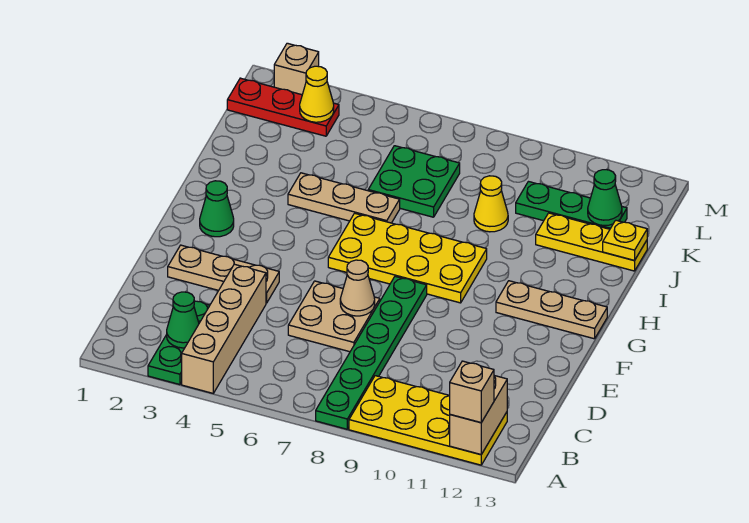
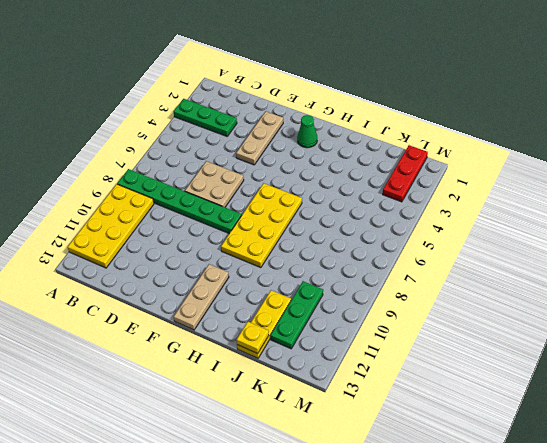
none -> tan brick A4:D4 level 1
none -> tan plate I4:I6 level 1
none -> green plate J6:K7 level 1

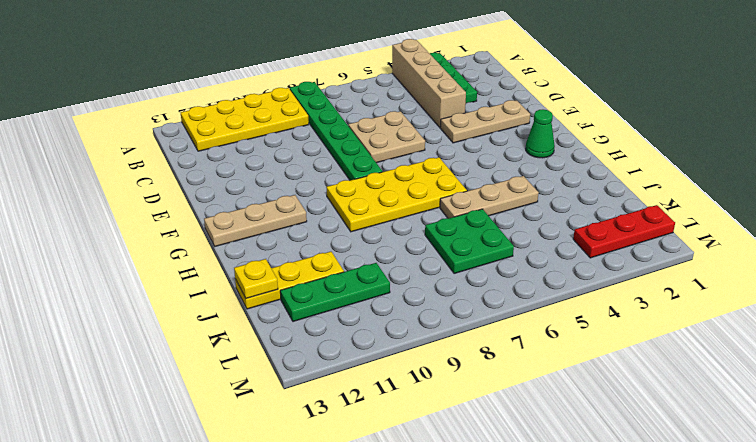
none -> yellow cone J9 level 1
none -> tan brick M2 level 1
none -> tan brick A12:B12 level 2

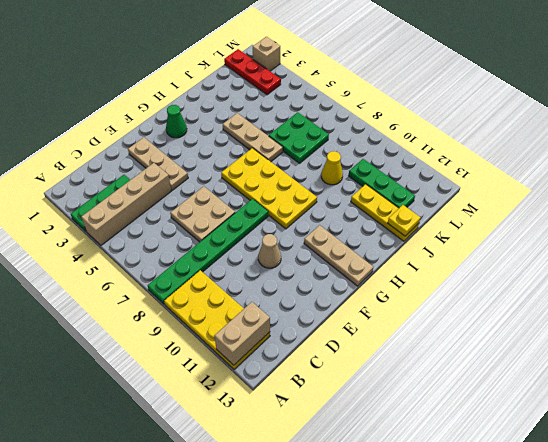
tan cone E10 level 1 -> tan cone E7 level 2
none -> green cone B3 level 2
none -> green cone K12 level 2
none -> yellow cone L3 level 2

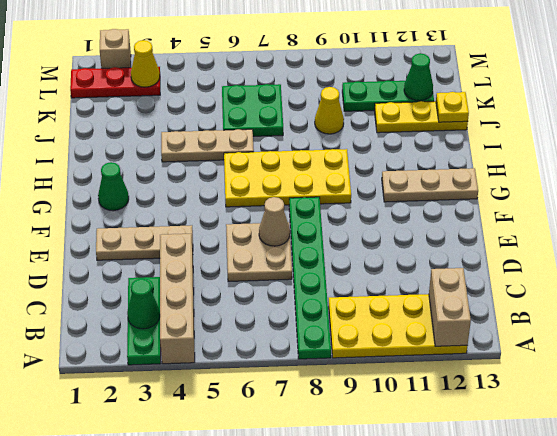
none -> tan brick A12 level 3

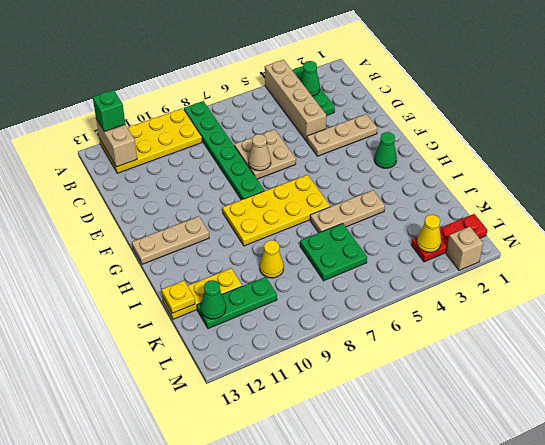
green brick A12 level 3 -> tan brick A12 level 3

